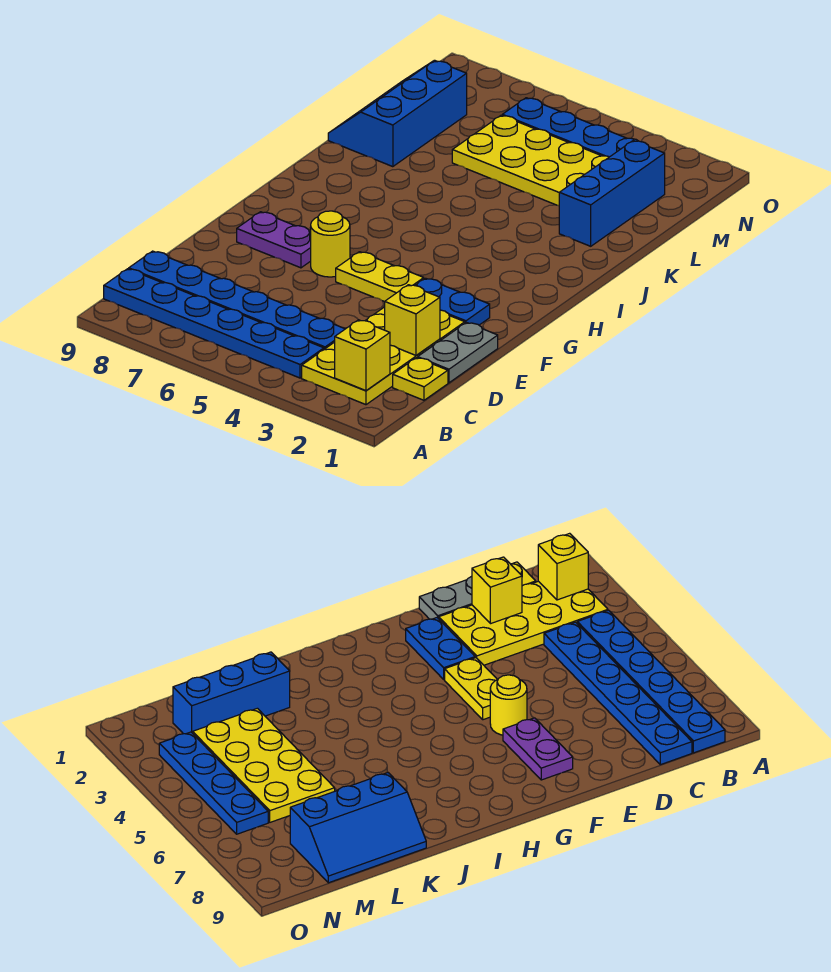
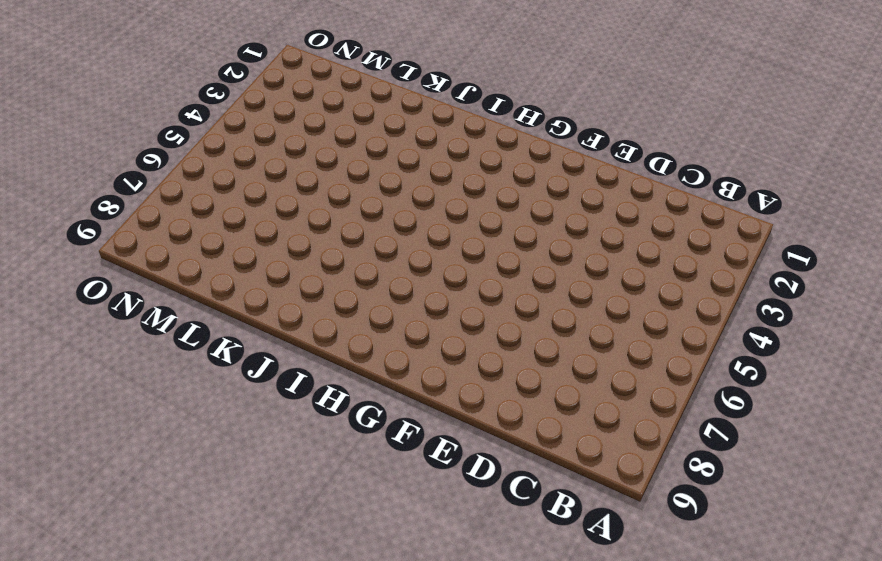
none -> yellow plate B2:E3 level 1
none -> blue plate B4:B9 level 1
none -> yellow plate C1 level 1

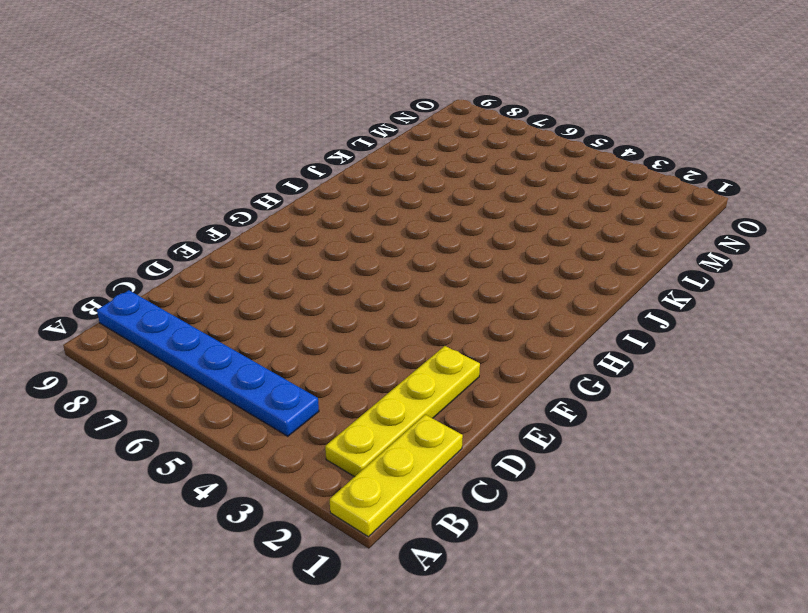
yellow plate A1:C1 level 1 -> yellow plate C1 level 1
yellow plate B2:E2 level 1 -> yellow plate B2:E3 level 1
none -> blue plate C4:C9 level 1
none -> grey plate D1:E1 level 1
none -> blue plate F2:F3 level 1

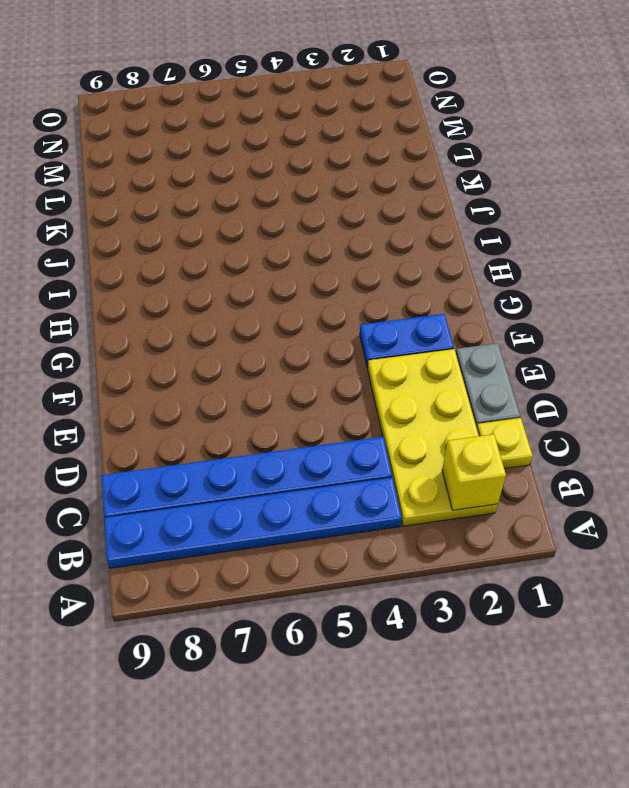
none -> yellow plate F4:F5 level 1
none -> yellow round brick F6 level 1
none -> purple plate F7:F8 level 1

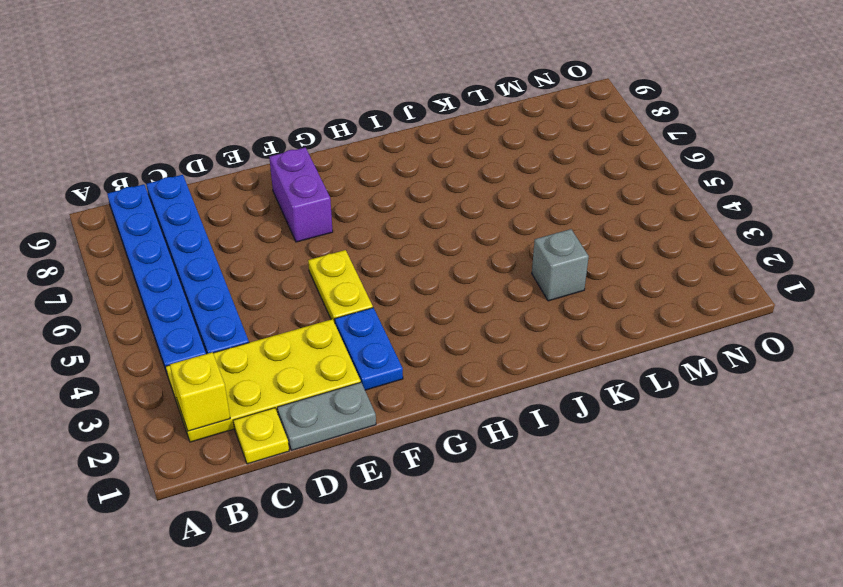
purple brick F7:F8 level 1 -> purple plate F7:F8 level 1
grey brick K3 level 1 -> none
none -> yellow round brick F6 level 1
none -> blue brick K2:M2 level 1
none -> blue slope K8:M9 level 1 top 8

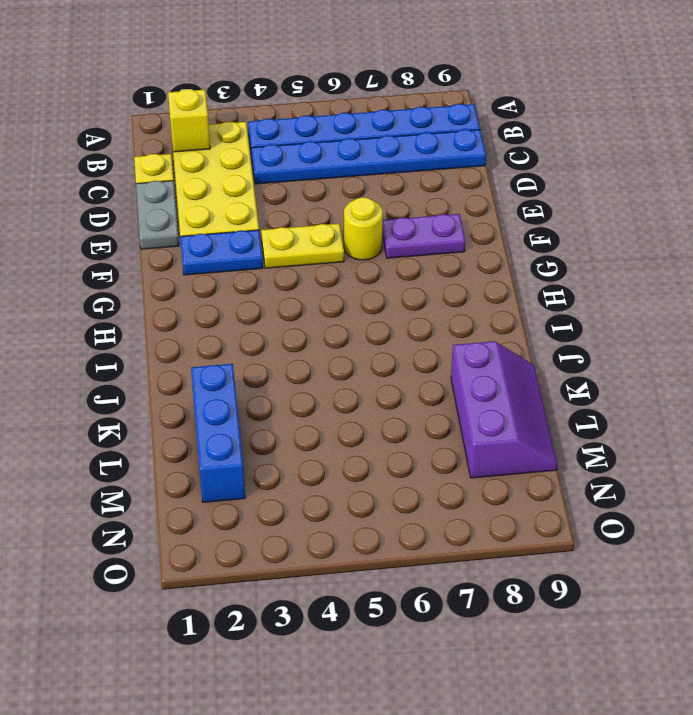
purple slope K8:M9 level 1 top 8 -> blue slope K8:M9 level 1 top 8
none -> yellow plate L3:M6 level 1
none -> blue plate N3:N6 level 1
none -> yellow brick D2 level 2

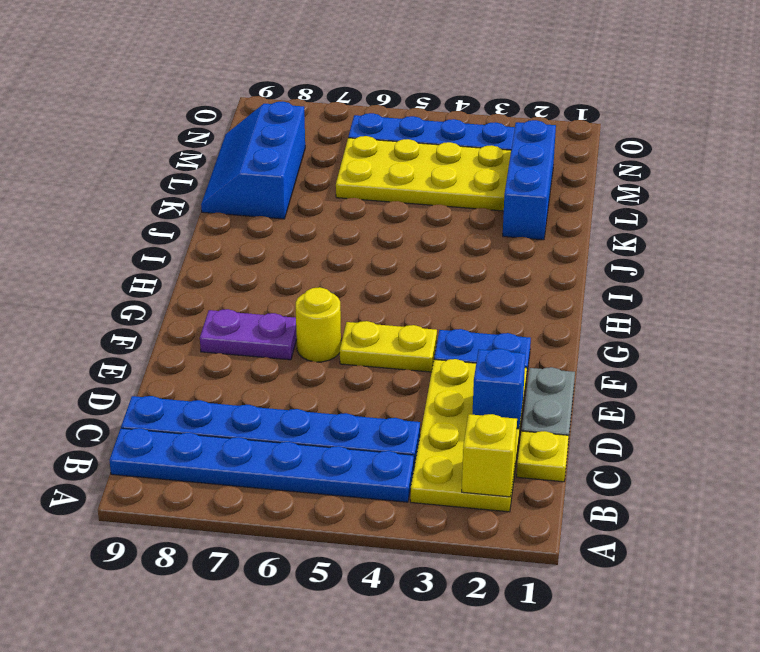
blue brick D2 level 2 -> yellow brick D2 level 2

